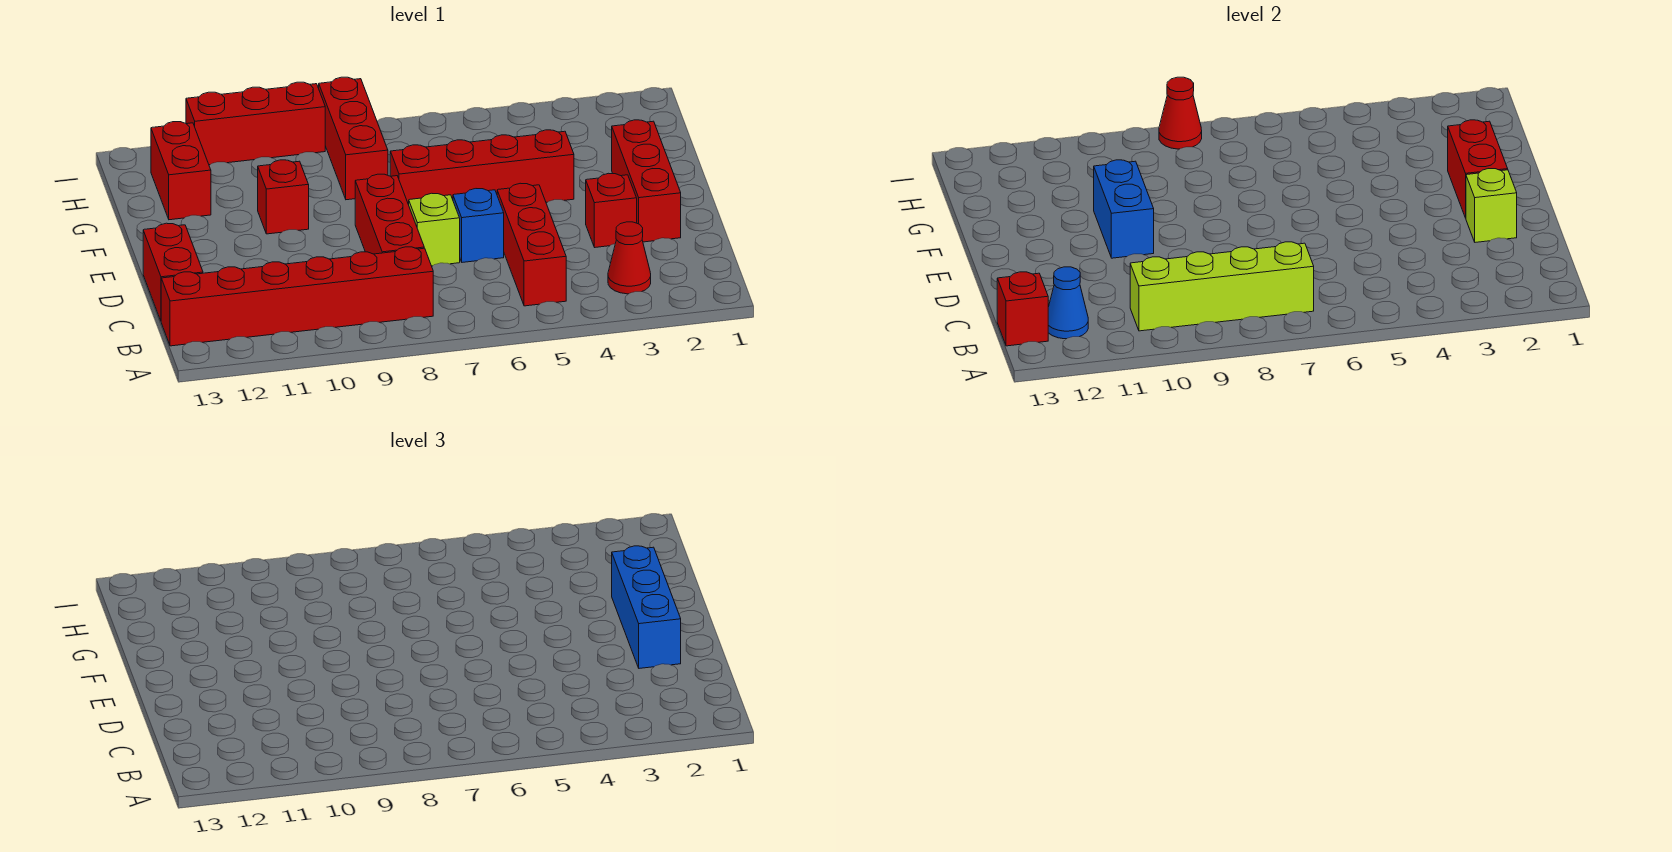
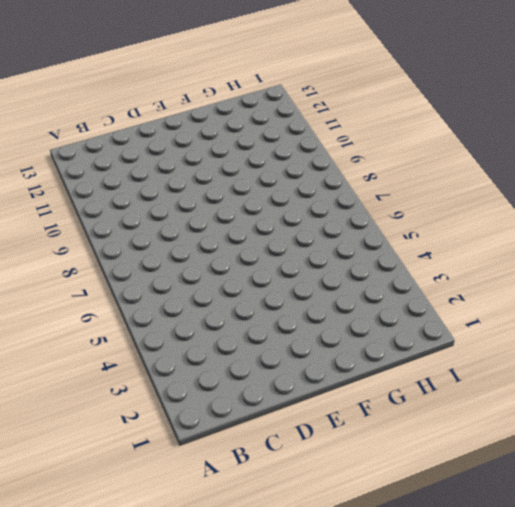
none -> red cone B3 level 1
none -> red brick B5:D5 level 1
none -> red brick B8:B13 level 1

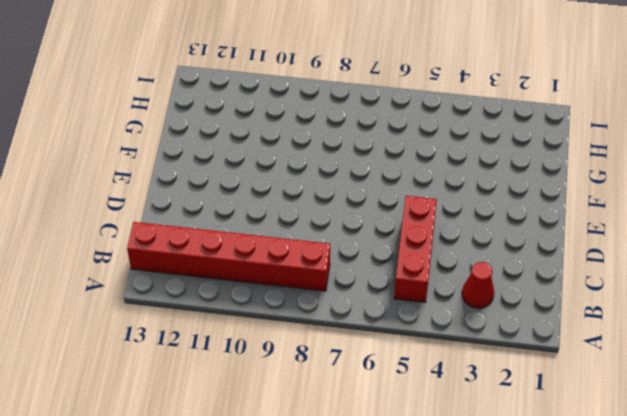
none -> red brick C8:E8 level 1
none -> red brick C13:D13 level 1
none -> red brick D2:F2 level 1

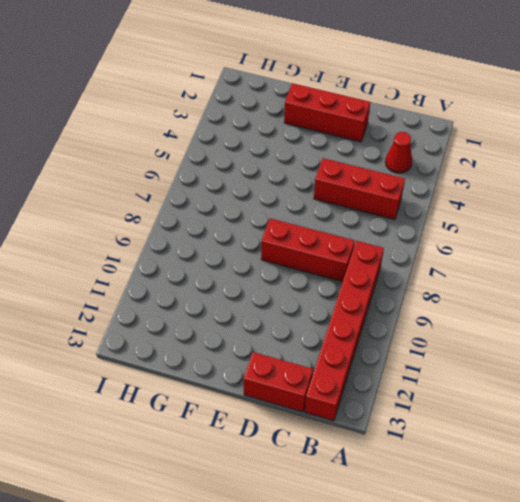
none -> red brick D3 level 1
none -> blue brick D6 level 1
none -> lime brick D7 level 1

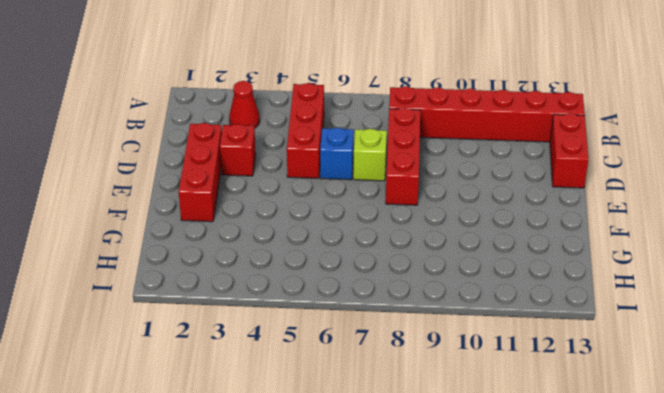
none -> red brick F4:F7 level 1
none -> red brick F10 level 1
none -> red brick G8:I8 level 1

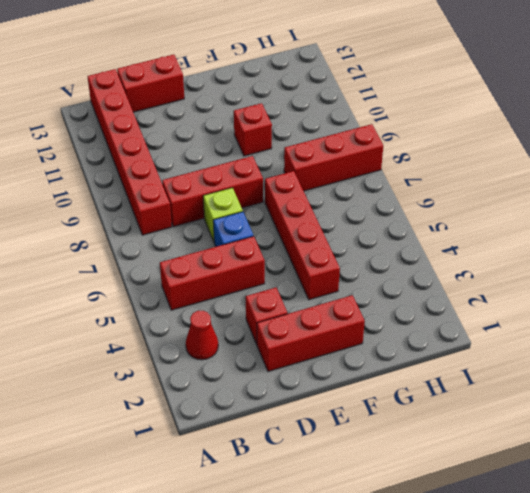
none -> red brick G12:H12 level 1
none -> red brick I9:I11 level 1
none -> lime brick B7:B10 level 2

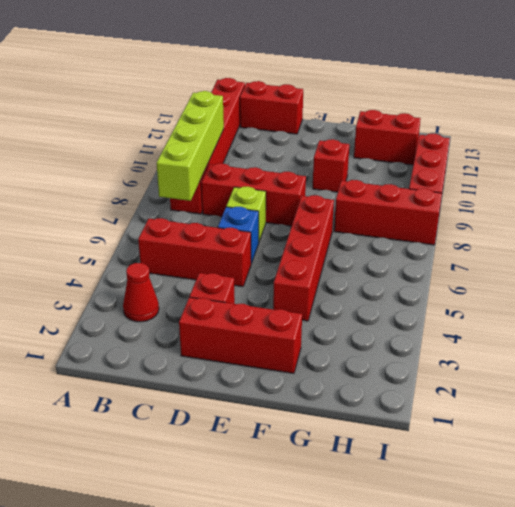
none -> blue cone B12 level 2
none -> red brick B13 level 2
none -> lime brick D2 level 2

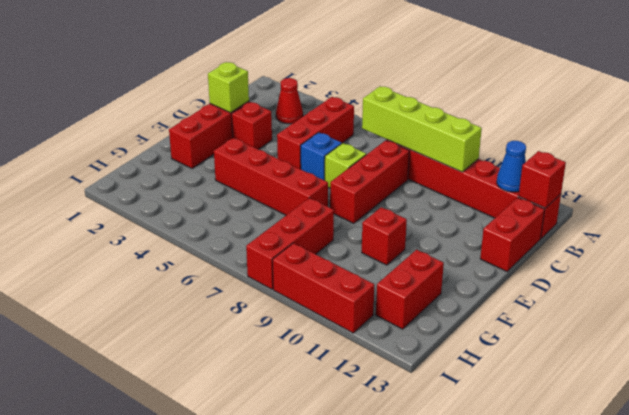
none -> red brick E2:F2 level 2
none -> blue brick E10:F10 level 2
none -> red cone I8 level 2

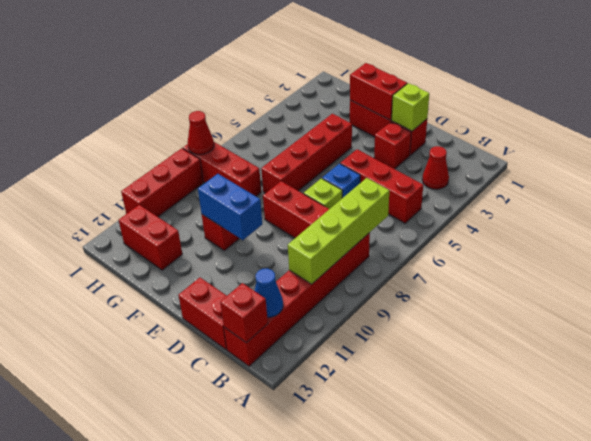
none -> blue brick D2:F2 level 3

